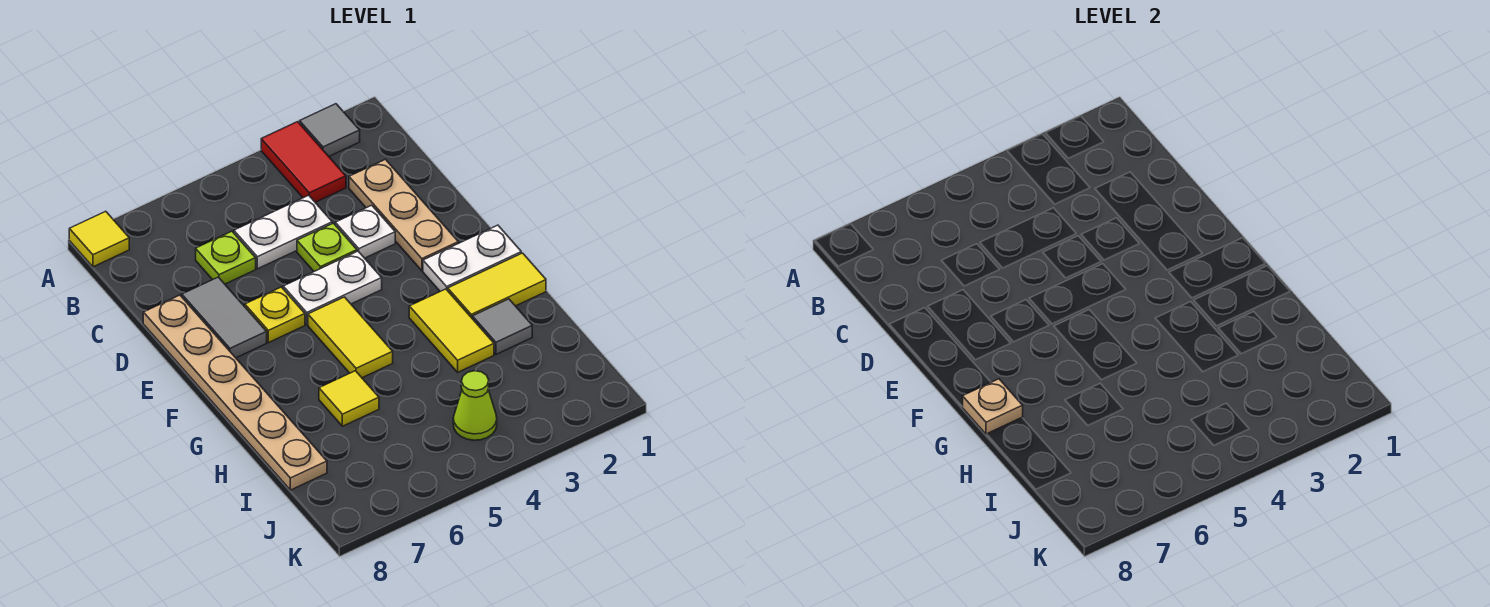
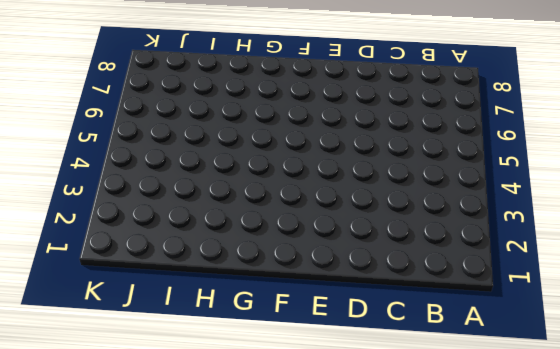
none -> grey tile A2 level 1
none -> red tile A3:B3 level 1
none -> yellow tile A8 level 1

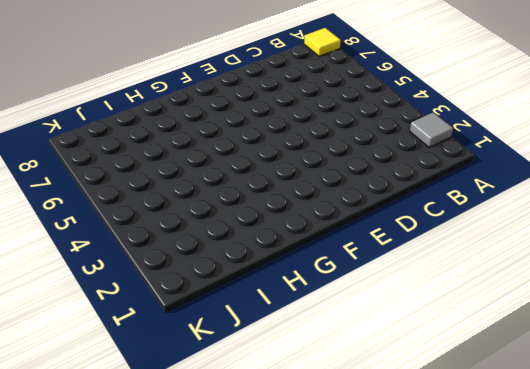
none -> red tile A3:B3 level 1
none -> tan plate C2:E2 level 1
none -> white plate C4:C5 level 1

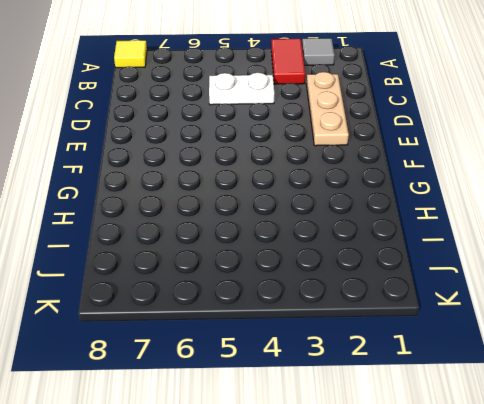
none -> lime plate C6 level 1
none -> white plate D3 level 1
none -> lime plate D4 level 1

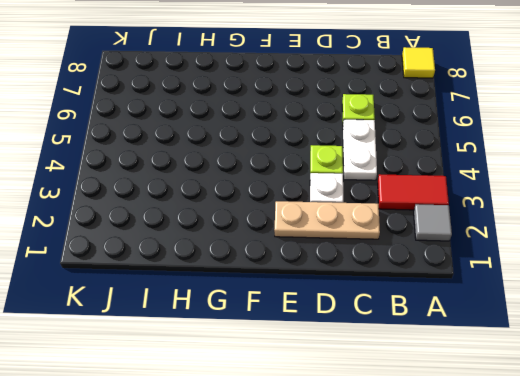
none -> grey tile D7:E7 level 1
none -> tan plate D8:I8 level 1
none -> white plate E4:E5 level 1

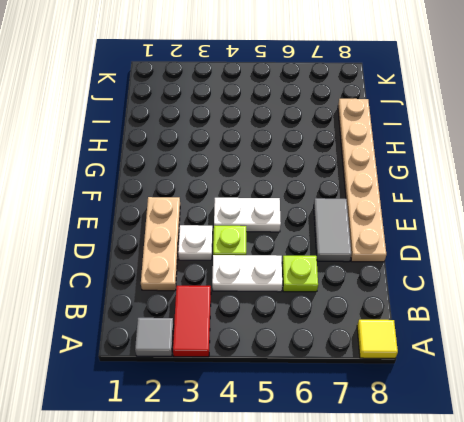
none -> yellow plate E6 level 1
none -> white plate F1:F2 level 1
none -> yellow tile F5:G5 level 1

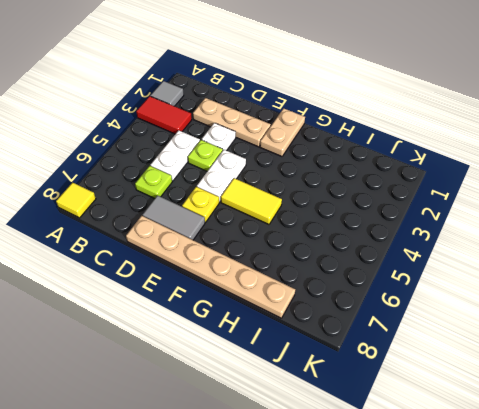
tan plate F1:F2 level 1 -> white plate F1:F2 level 1
none -> yellow tile G1:G2 level 1
none -> yellow tile G3:H3 level 1
none -> grey tile H2 level 1

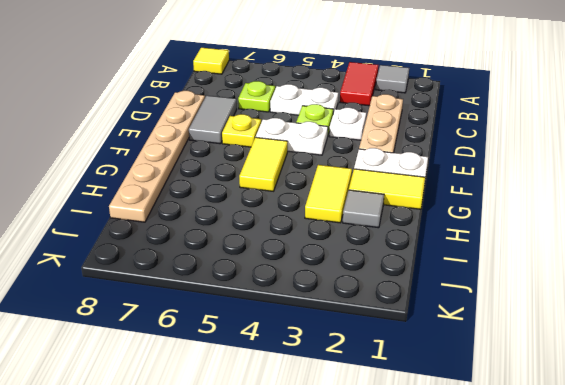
none -> yellow tile H6 level 1
none -> lime cone J4 level 1
none -> tan plate G8 level 2

